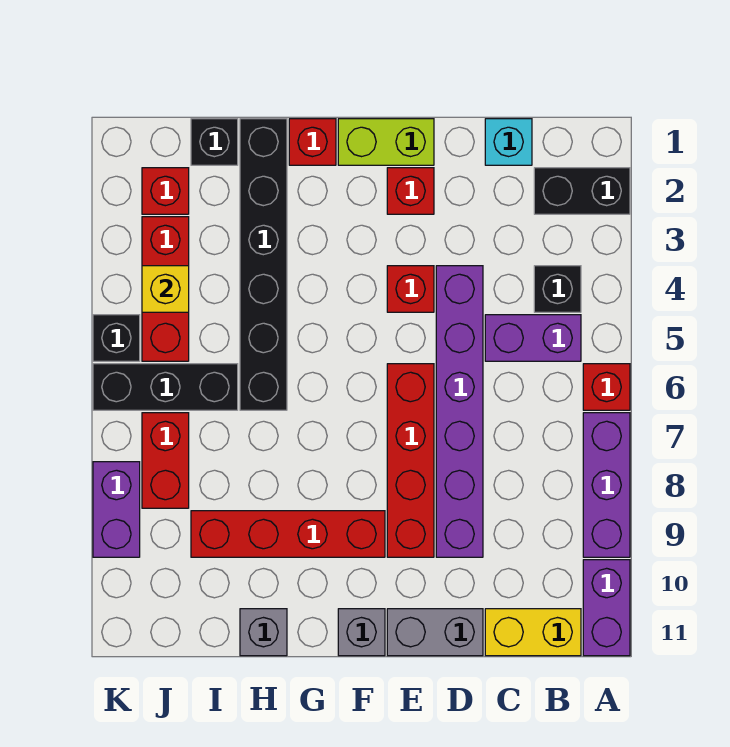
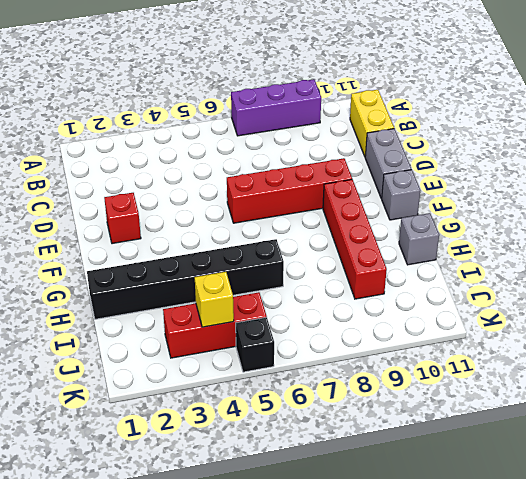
none -> black brick A2:B2 level 1
none -> red brick A6 level 1
none -> purple brick A10:A11 level 1

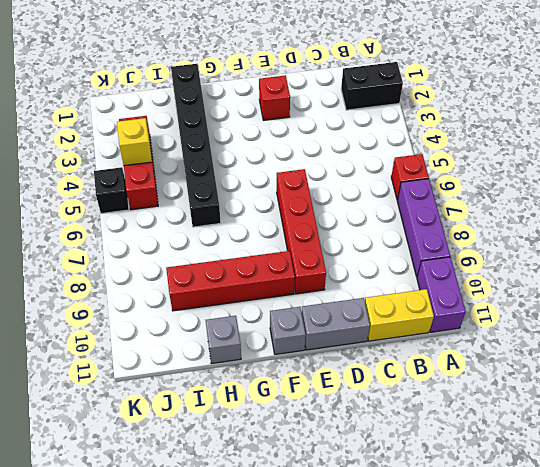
none -> black brick B4 level 1
none -> purple brick B5:C5 level 1
none -> cyan brick C1 level 1

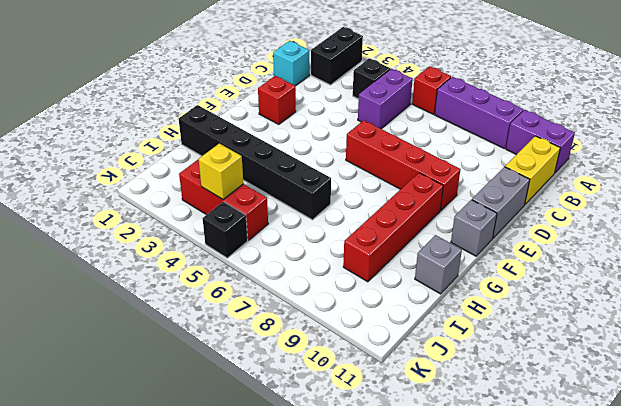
none -> purple brick D4:D9 level 1
none -> lime brick E1:F1 level 1
none -> red brick E4 level 1

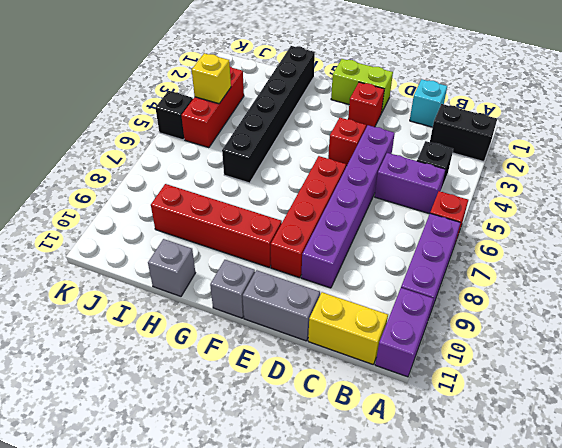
none -> red brick G1 level 1
none -> black brick I1 level 1
none -> black brick I6:K6 level 1

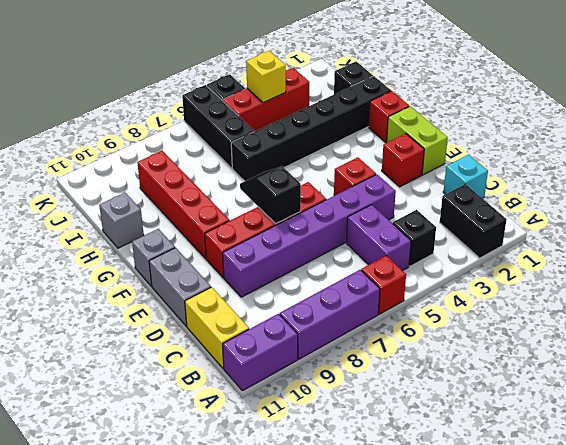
black slope E7:F7 level 2 top E -> none
none -> red brick J2 level 1
none -> red brick J7:J8 level 1
none -> purple brick K8:K9 level 1

